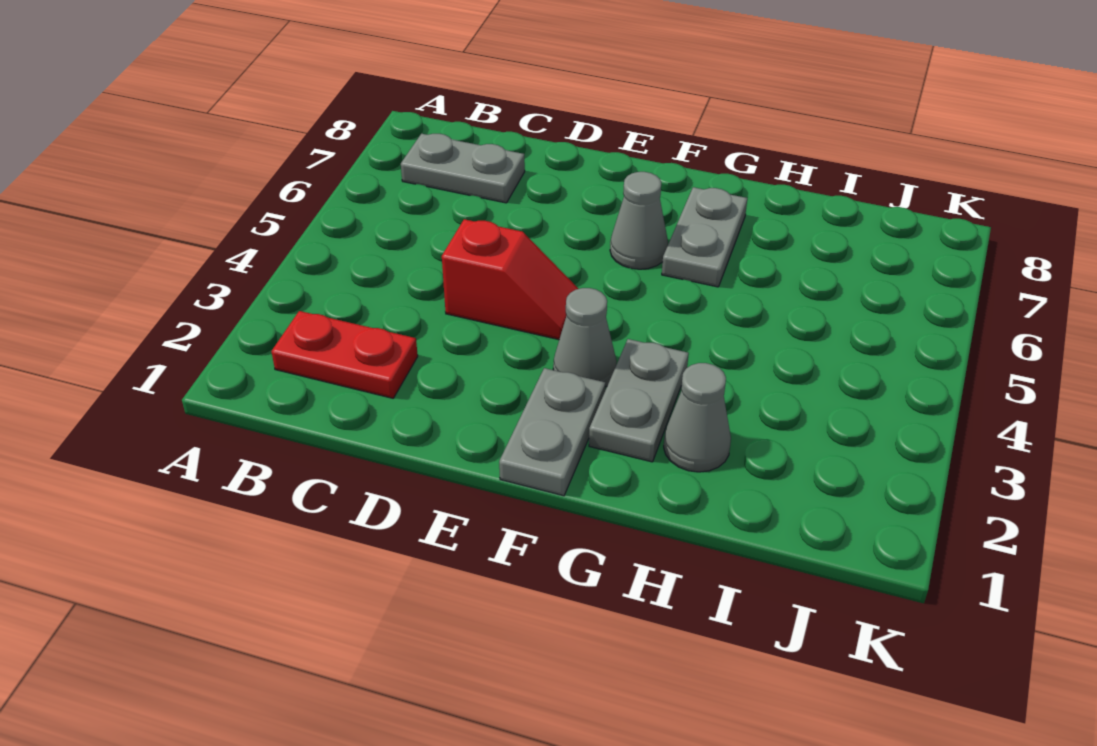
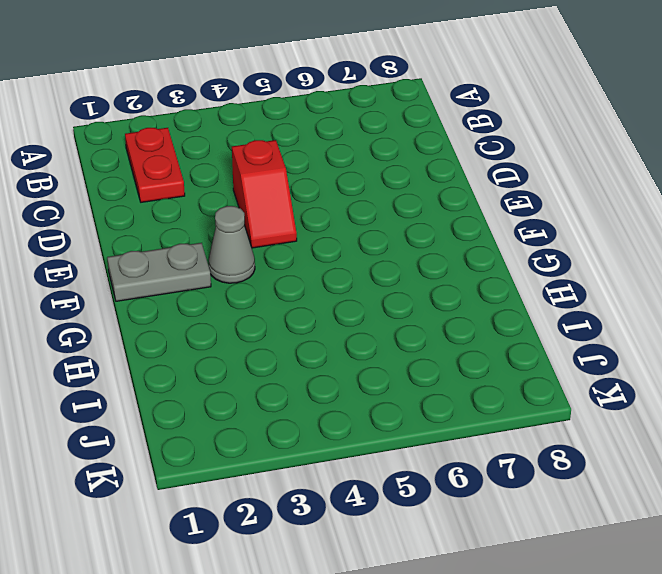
none -> grey plate B7:C7 level 1
none -> grey cone F6 level 1

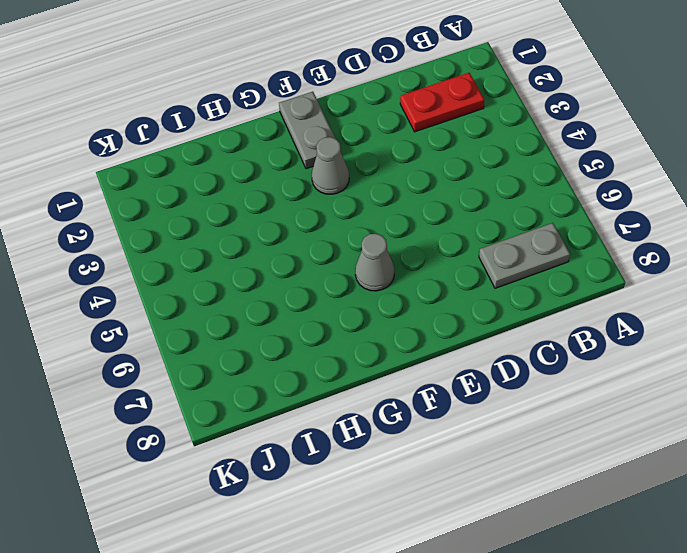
none -> red slope D4:E4 level 1 top D
none -> grey plate G2:G3 level 1

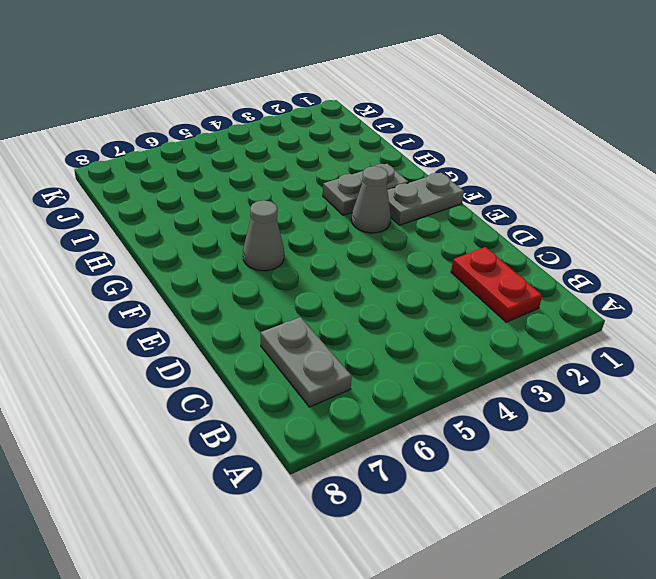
none -> red slope D4:E4 level 1 top D
none -> grey plate G6:G7 level 1

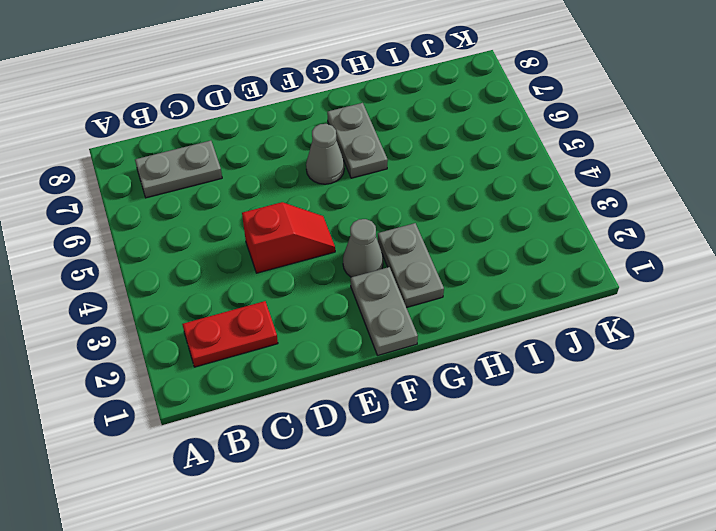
none -> grey cone H2 level 1

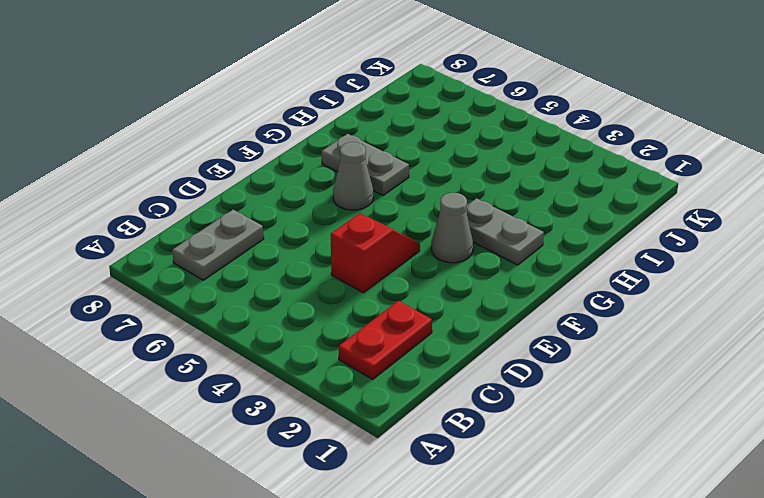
none -> grey plate F1:F2 level 1
none -> grey cone H2 level 1

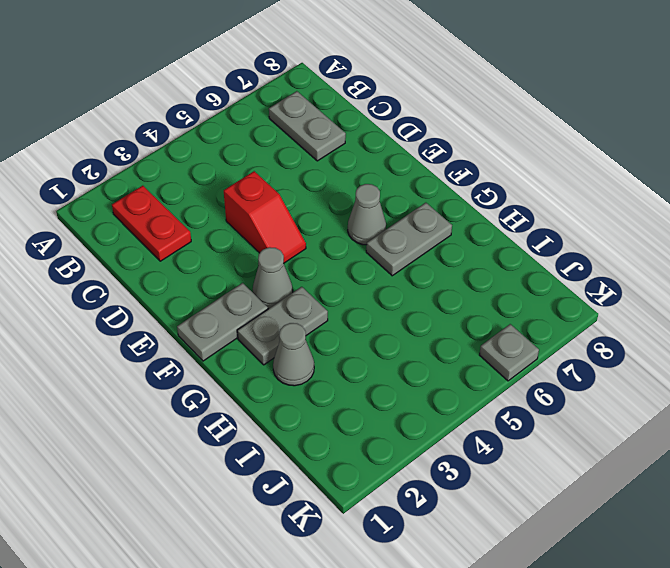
grey plate K6 level 1 -> none

